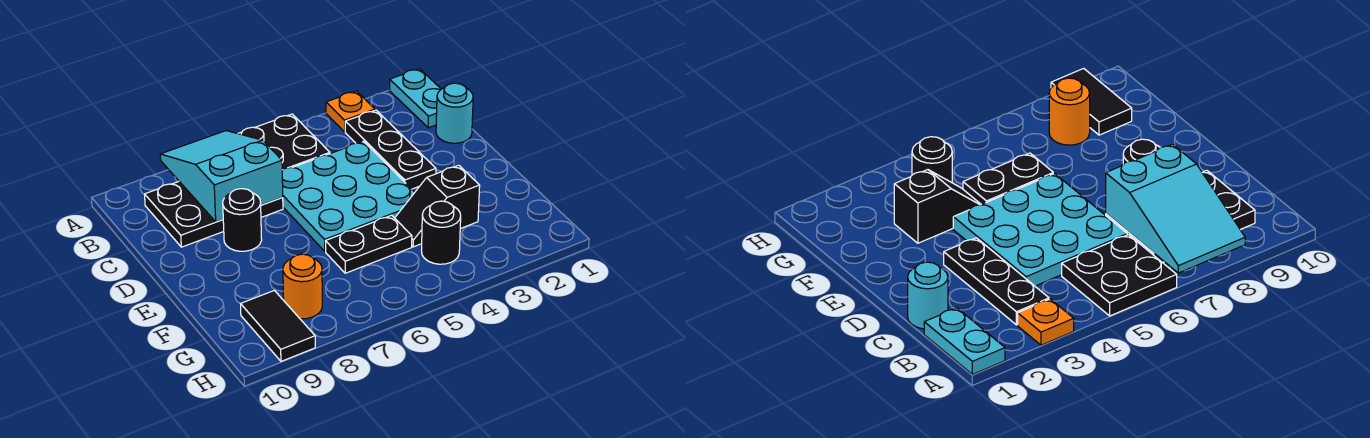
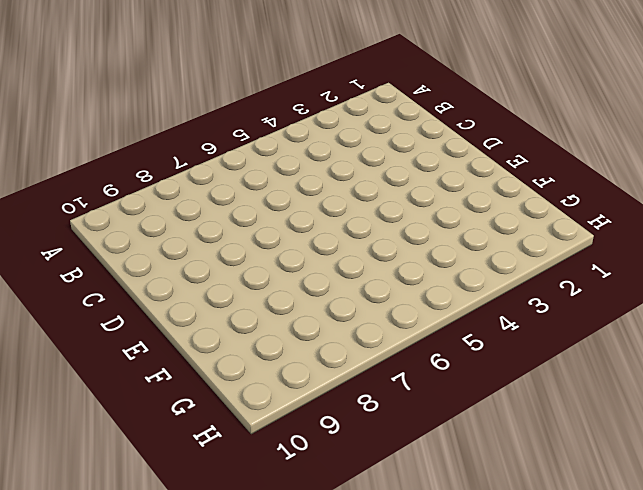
none -> cyan plate A1:B1 level 1
none -> orange plate A3 level 1
none -> black plate A5:B6 level 1

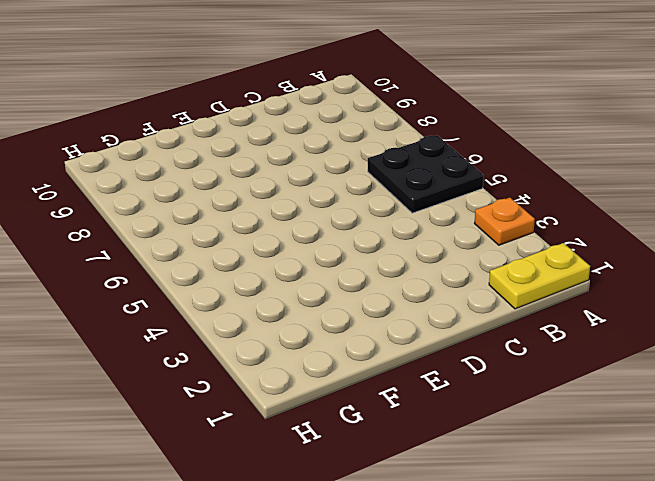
yellow plate A1:B1 level 1 -> cyan plate A1:B1 level 1
none -> black plate B3:D3 level 1
none -> black plate B7:C9 level 1
none -> cyan round brick C1 level 1

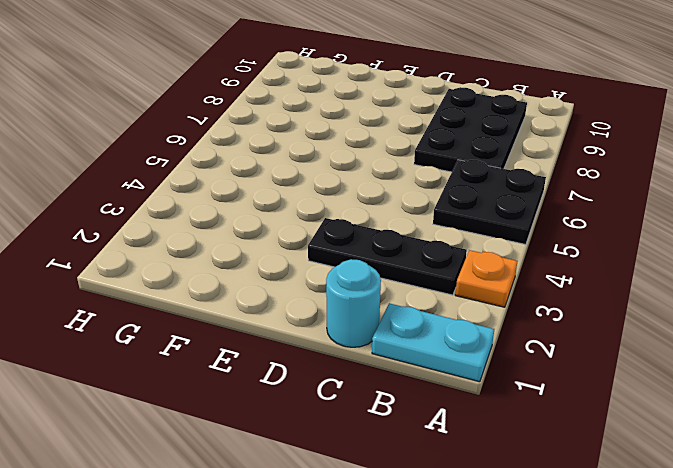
none -> cyan plate C4:E6 level 1
none -> black round brick D8 level 1
none -> black slope F3:F4 level 1 top 3

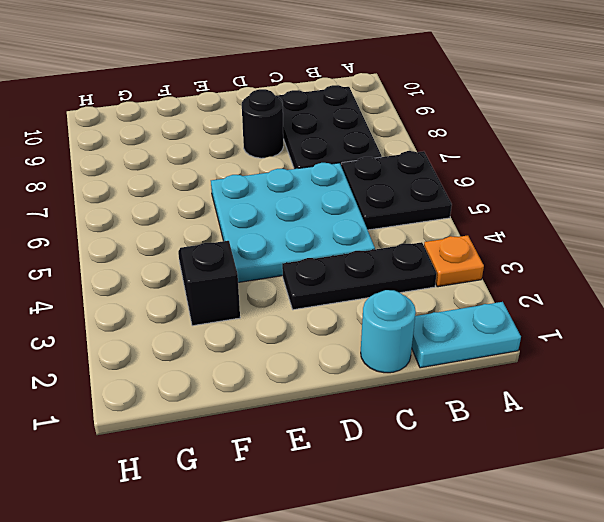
none -> black plate F5:F6 level 1
none -> black round brick G4 level 1
none -> orange round brick G8 level 1

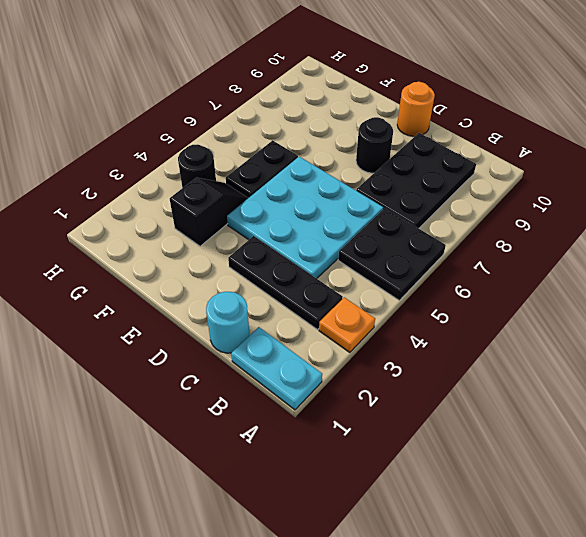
orange round brick D10 level 1 -> orange round brick G8 level 1
none -> black tile G9:H9 level 1
none -> cyan slope A7:C8 level 2 top C

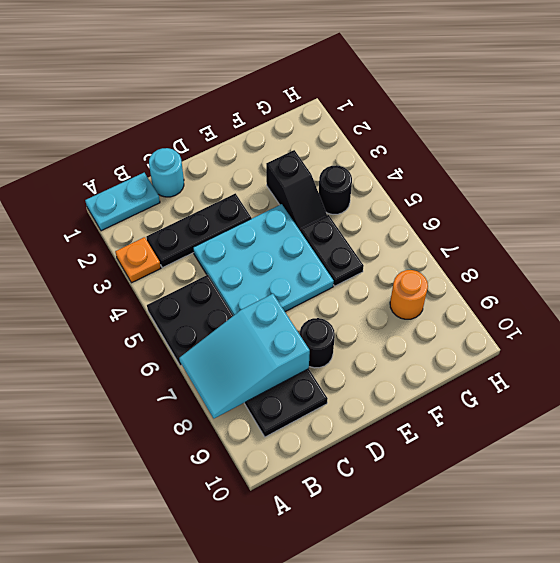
none -> black tile G9:H9 level 1

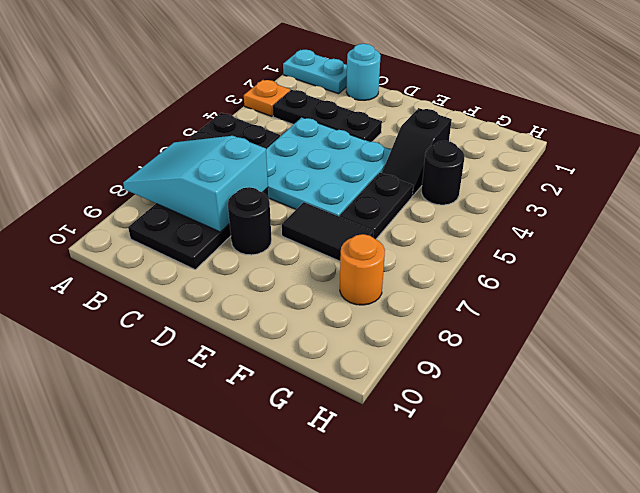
black tile E7:F7 level 1 -> black tile G9:H9 level 1

